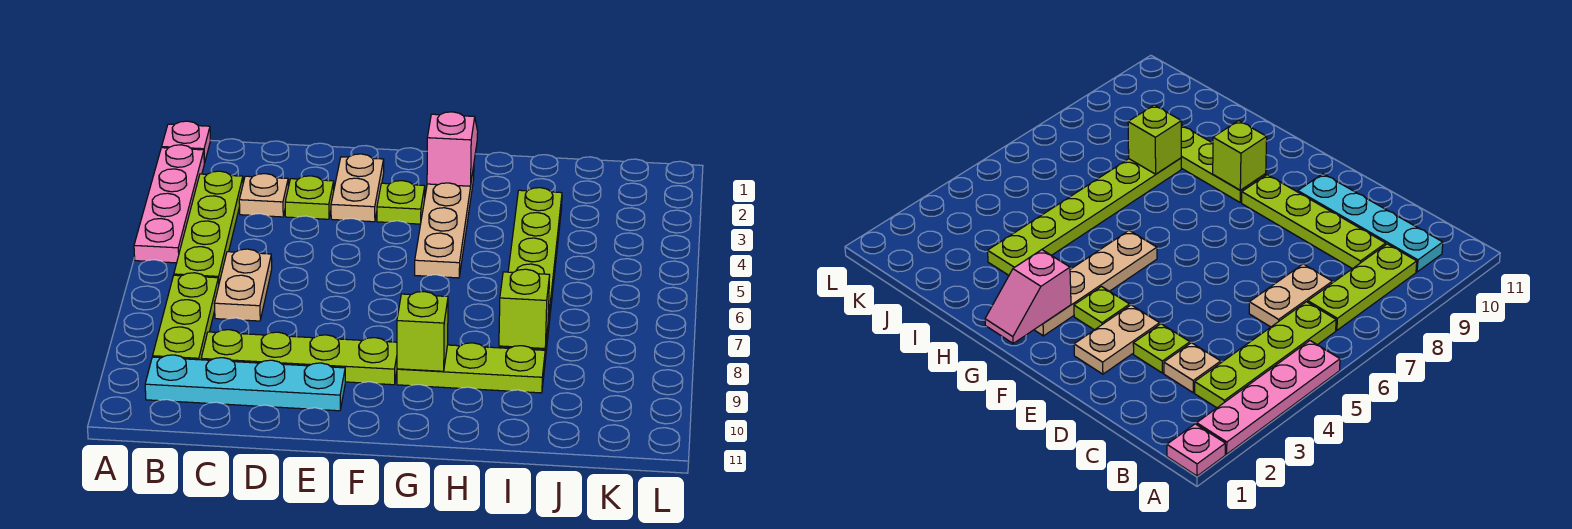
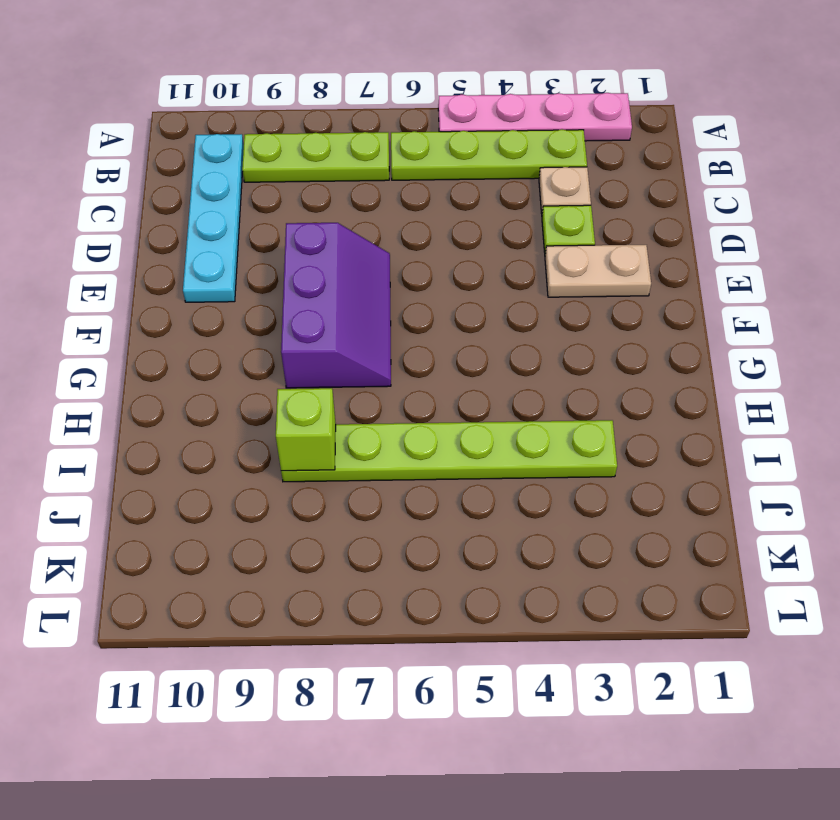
purple slope E7:G8 level 1 top 8 -> none
none -> pink plate A1 level 1
none -> tan plate C6:C7 level 1
none -> lime plate C9:F9 level 1

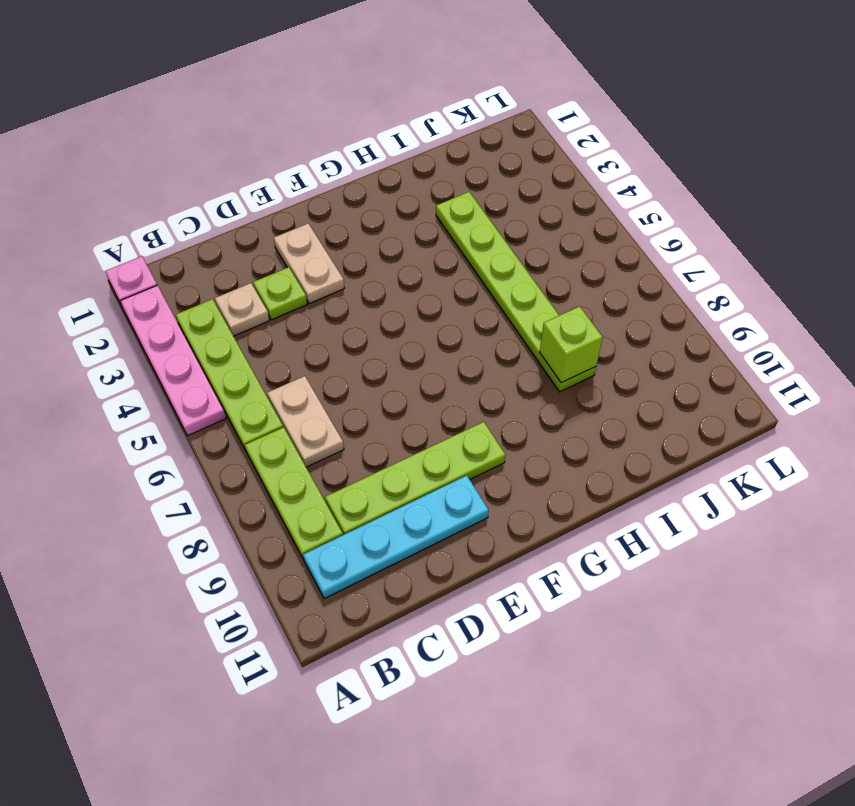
none -> lime plate F3 level 1
none -> tan plate G2:G5 level 1
none -> lime plate G9:I9 level 1

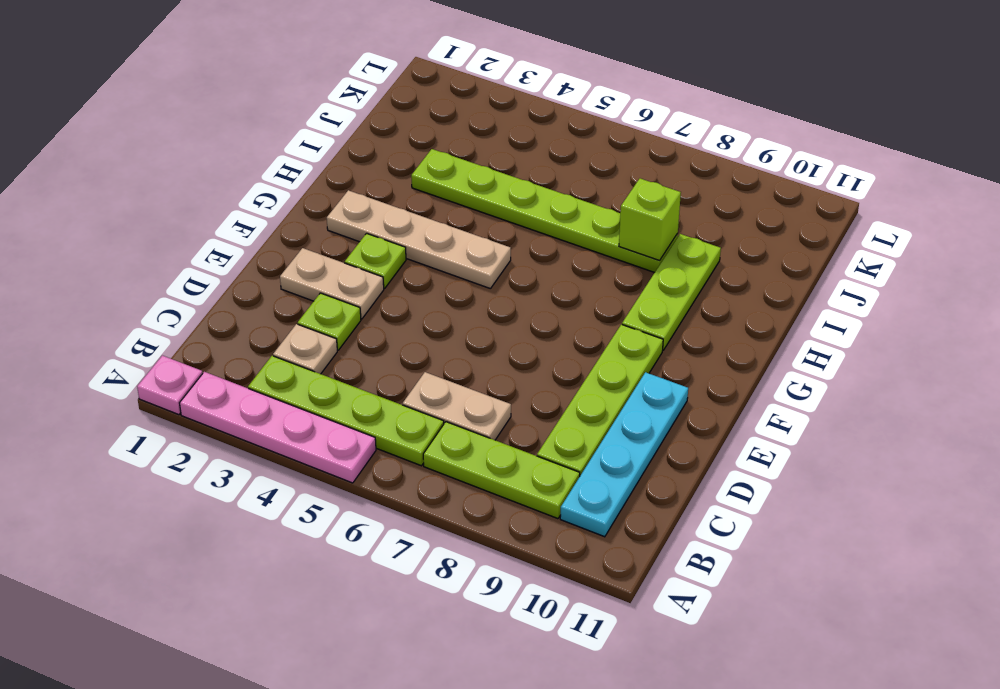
none -> pink slope G1:G2 level 2 top 2
none -> lime brick G9 level 2

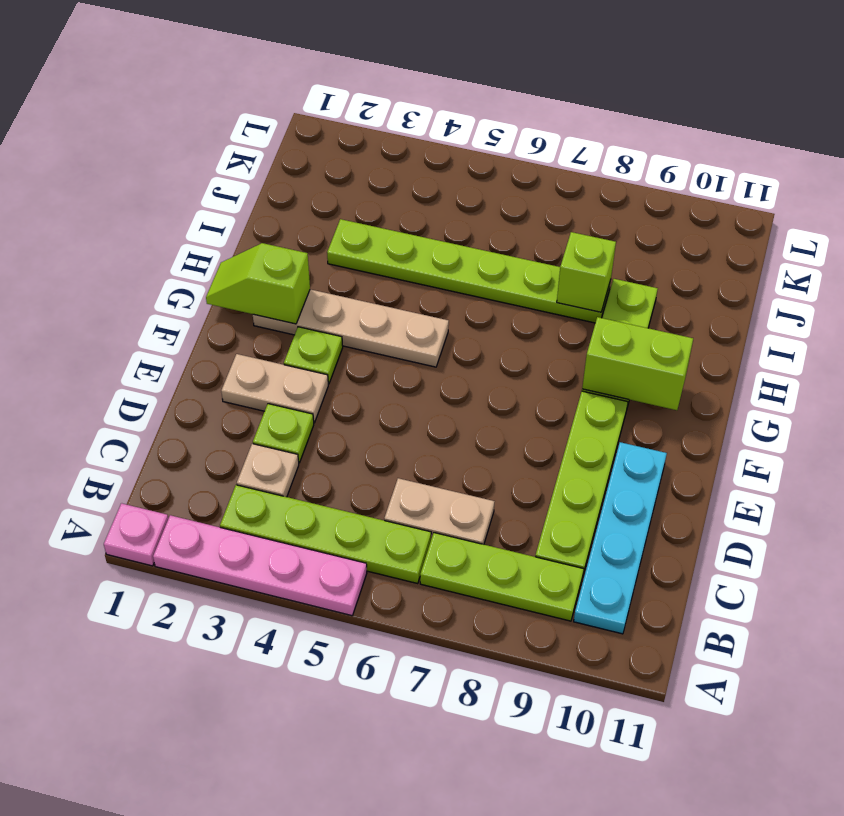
lime slope G1:G2 level 2 top 2 -> pink slope G1:G2 level 2 top 2
lime brick G9:G10 level 2 -> lime brick G9 level 2

